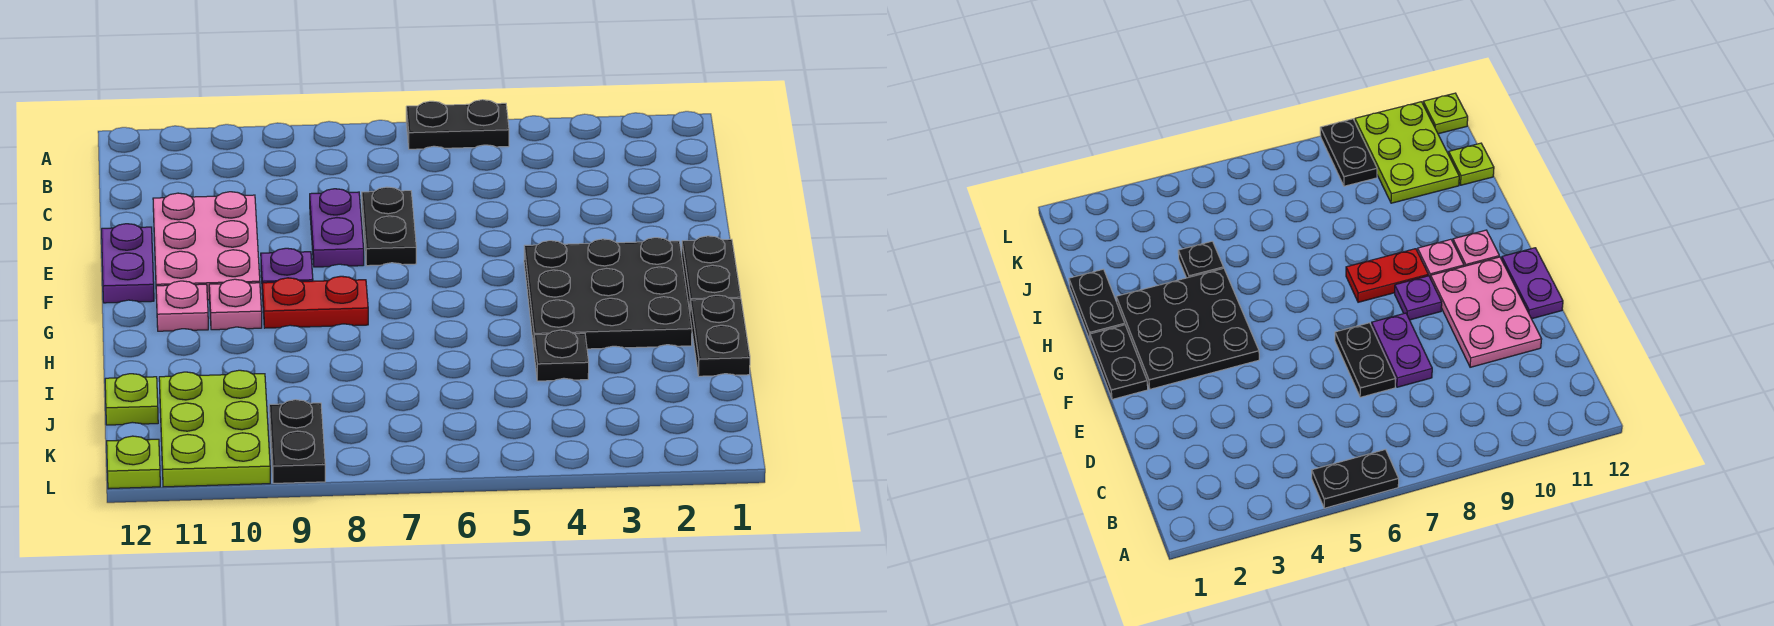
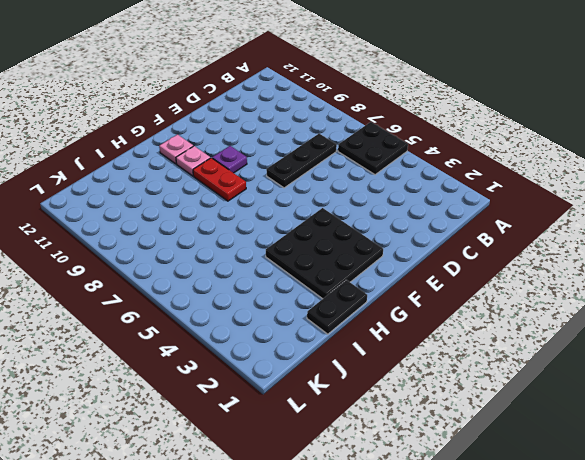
black plate A5:B6 level 1 -> black plate A5:A6 level 1
black plate C7:E7 level 1 -> black plate D7:E7 level 1
none -> purple plate D8:E8 level 1
none -> pink plate D10:F11 level 1
none -> purple plate E12:F12 level 1

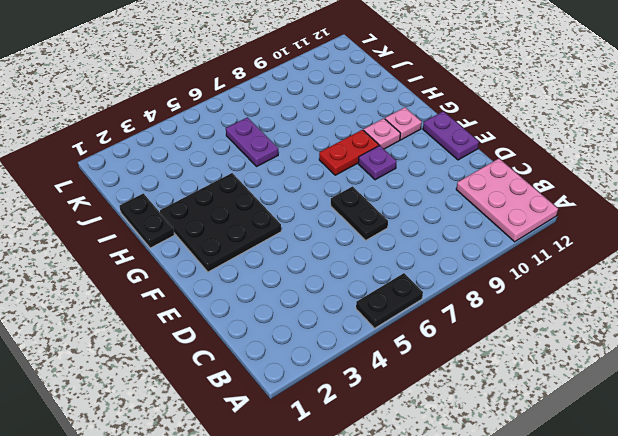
pink plate A11:C12 level 1 -> pink plate D10:F11 level 1
purple plate I6:J6 level 1 -> purple plate D8:E8 level 1
none -> black plate F1:G1 level 1
none -> black plate I4 level 1
none -> lime plate J10:L11 level 1

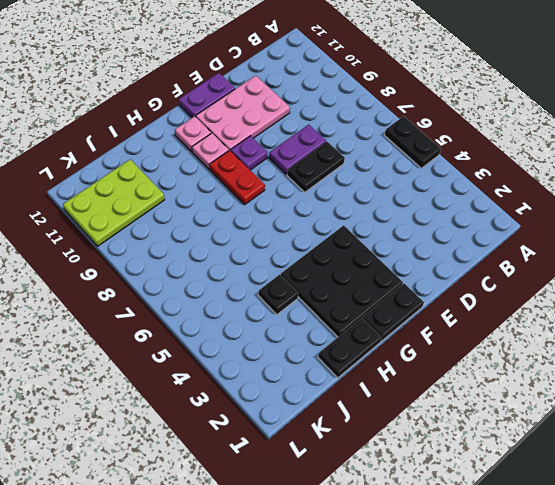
none -> lime plate J12 level 1
none -> black plate K9:L9 level 1
none -> lime plate L12 level 1

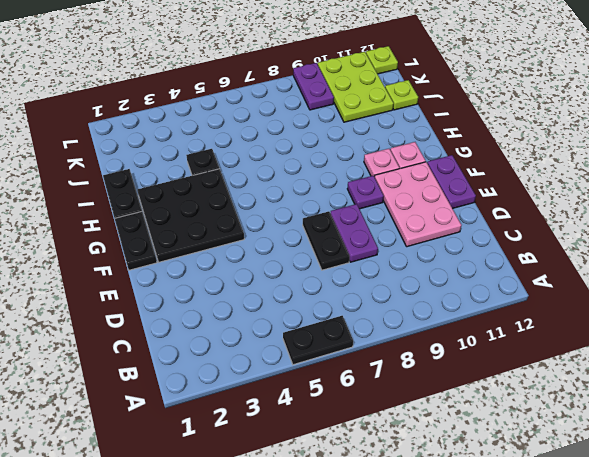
purple plate K9:L9 level 1 -> black plate K9:L9 level 1
none -> red plate G8:G9 level 1

